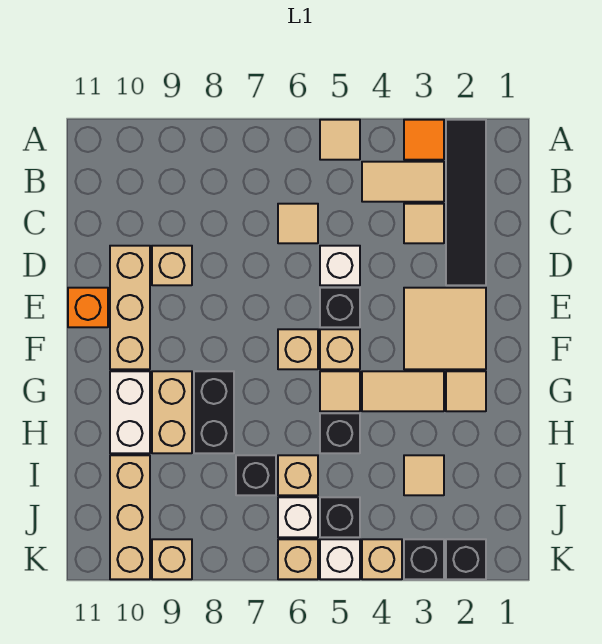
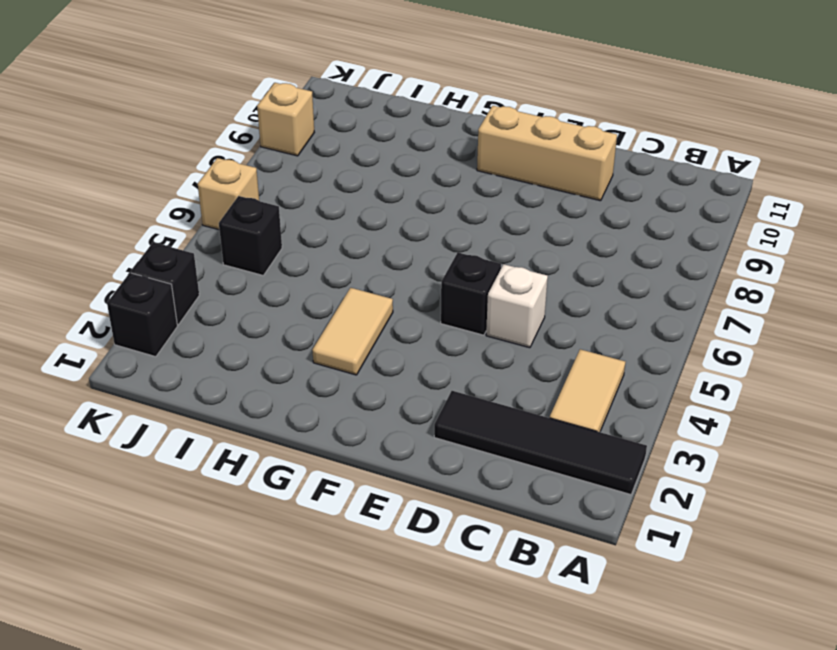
none -> orange tile A3 level 1
none -> tan tile A5 level 1
none -> tan tile C3 level 1
none -> tan tile C6 level 1

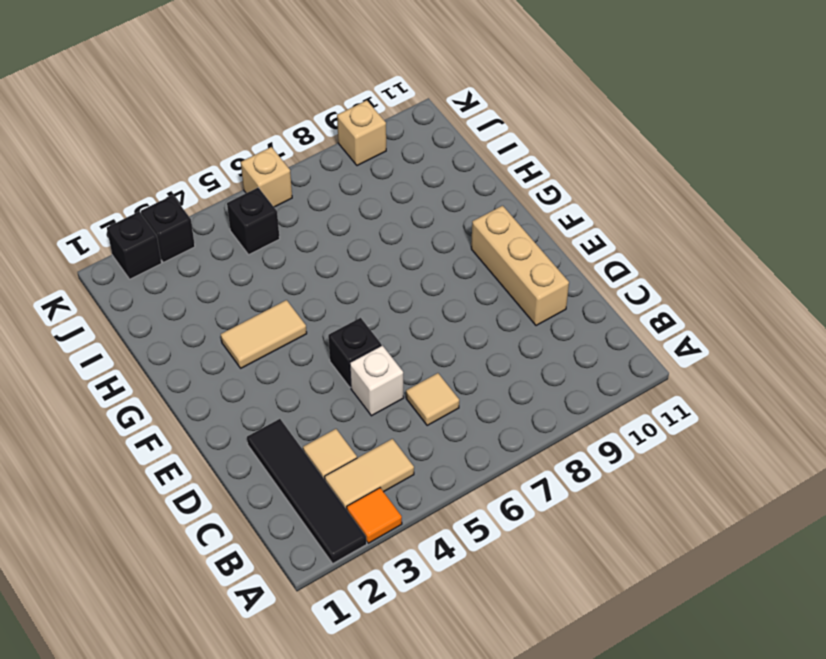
none -> tan tile A5 level 1
none -> tan brick D9 level 1
none -> tan tile E2:F3 level 1
none -> orange brick E11 level 1

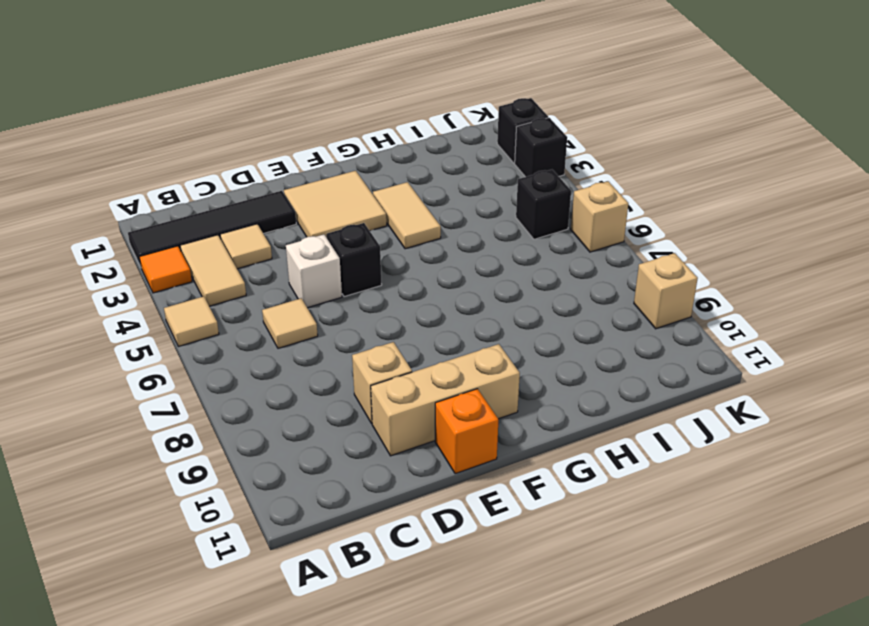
none -> tan brick F5 level 1
none -> tan brick F6 level 1
none -> tan tile G2 level 1
none -> tan tile G5 level 1

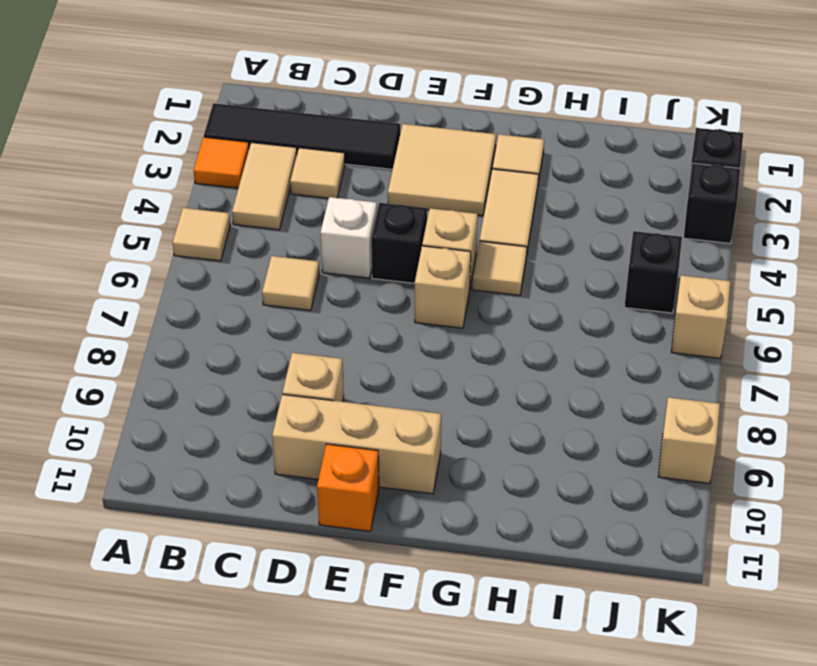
none -> black brick G8:H8 level 1
none -> tan brick G9:H9 level 1
none -> white brick G10:H10 level 1
none -> black brick H5 level 1

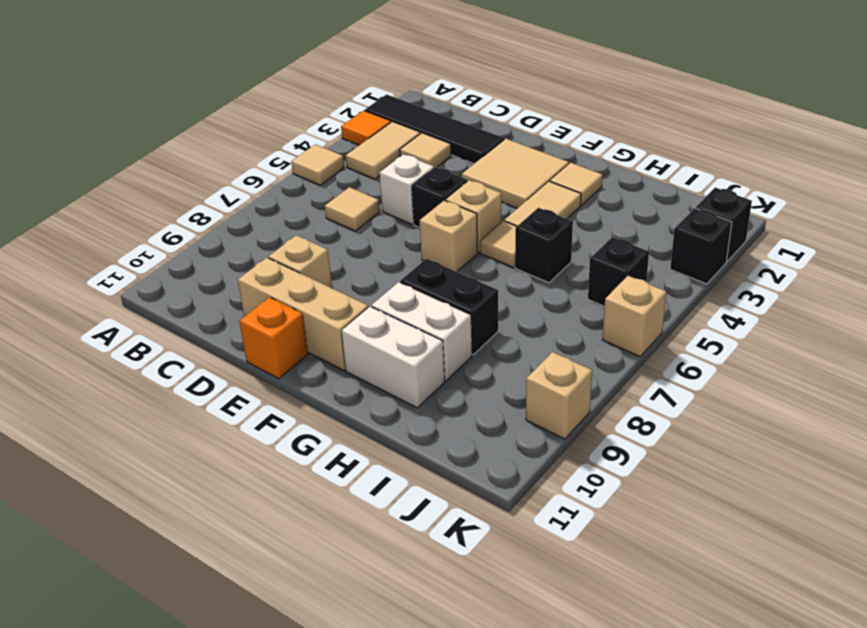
white brick G9:H9 level 1 -> tan brick G9:H9 level 1
none -> tan tile I3 level 1
none -> tan brick I6 level 1
none -> black brick I7 level 1
none -> tan brick I10:K10 level 1

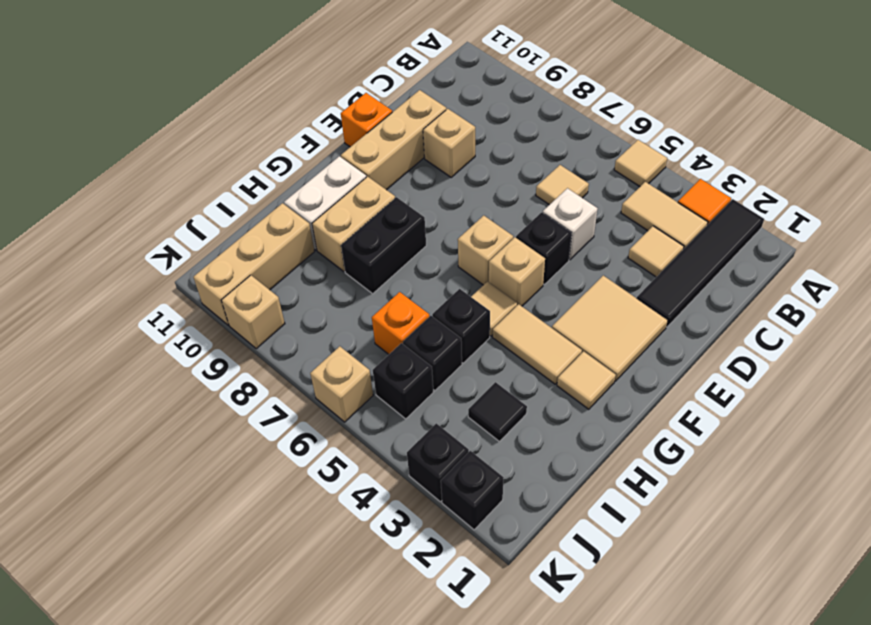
black tile I3 level 1 -> tan tile I3 level 1
black brick I5 level 1 -> black brick I7 level 1
orange brick I6 level 1 -> tan brick I6 level 1
none -> white brick J6 level 1
none -> tan brick K4 level 1
none -> white brick K5 level 1

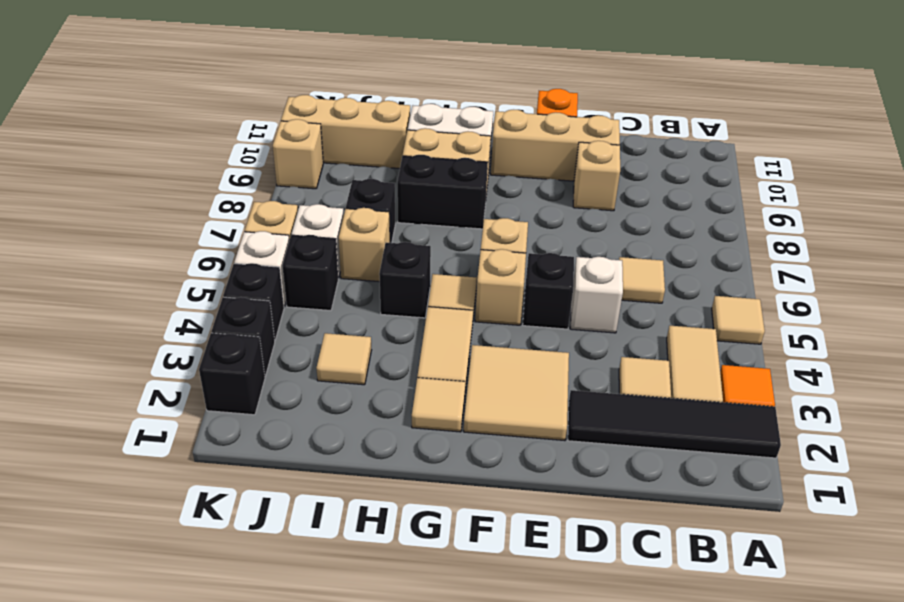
black brick K4 level 1 -> tan brick K4 level 1

